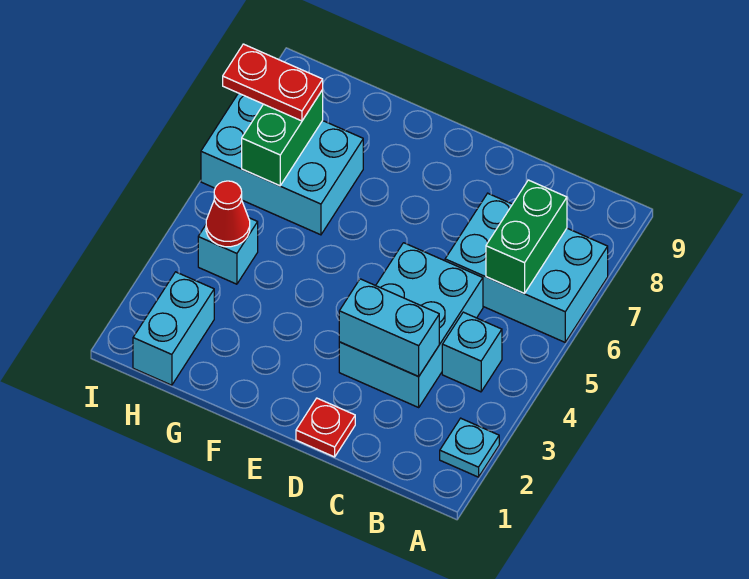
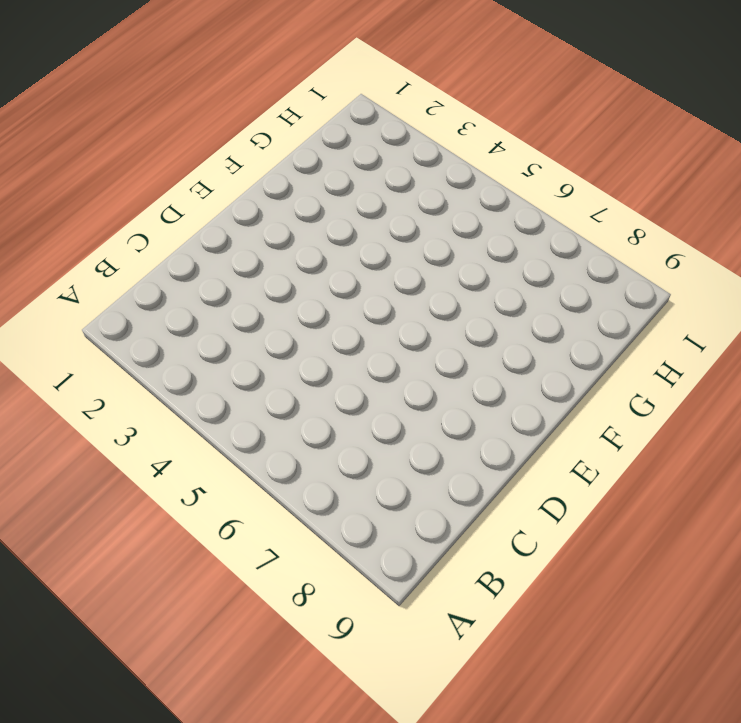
none -> cyan plate A2 level 1
none -> cyan brick A6:C7 level 1
none -> cyan brick B4 level 1

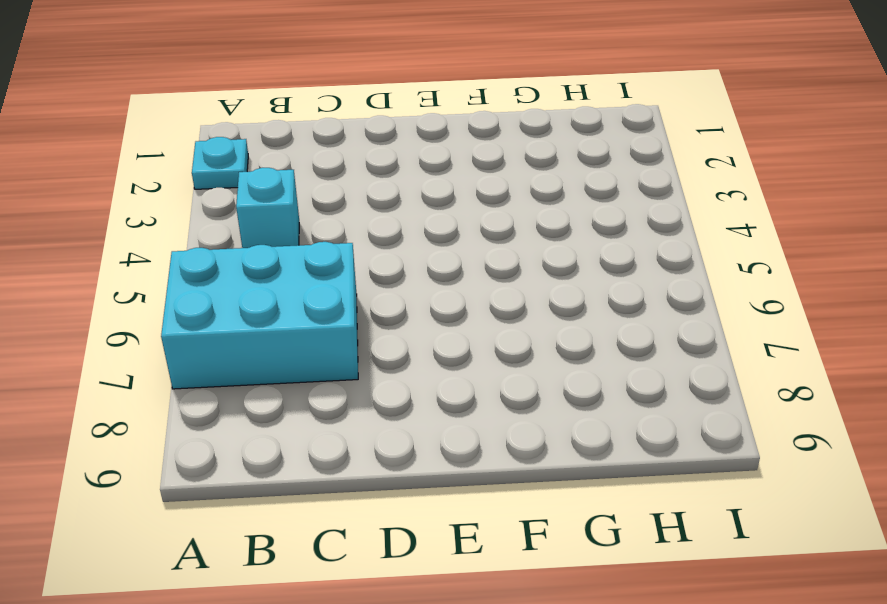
none -> cyan brick C3:D5 level 1
none -> red plate D1 level 1
none -> cyan brick G6:I7 level 1

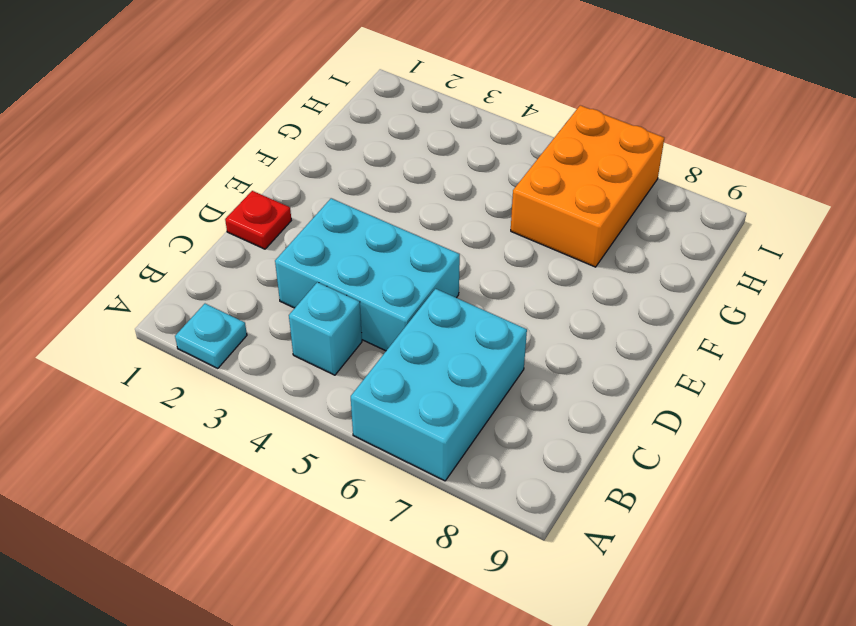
orange brick G6:I7 level 1 -> cyan brick G6:I7 level 1
none -> cyan brick H1:H2 level 1
none -> cyan brick H4 level 1
none -> green brick B6:B7 level 2

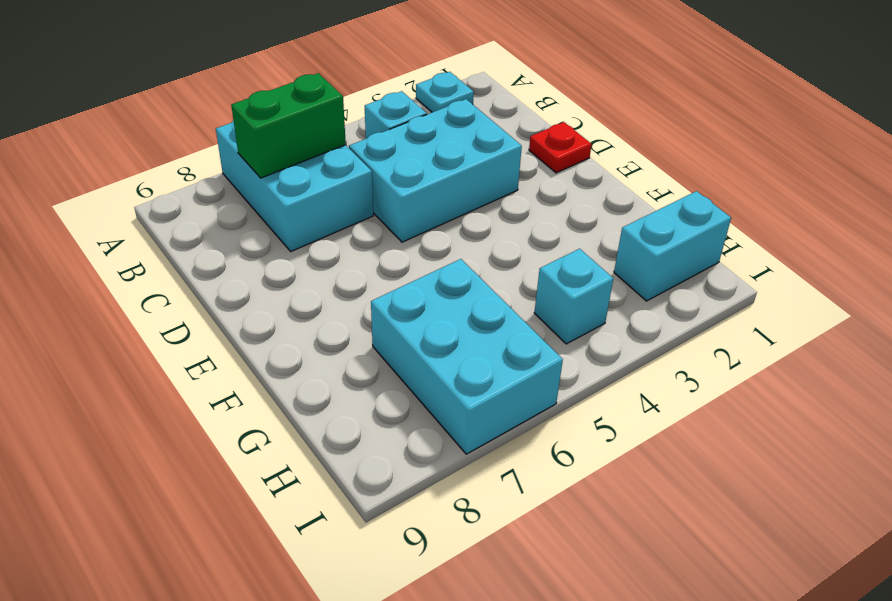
none -> cyan brick C3:D3 level 2
none -> red cone H4 level 2
none -> green brick H6:H7 level 2

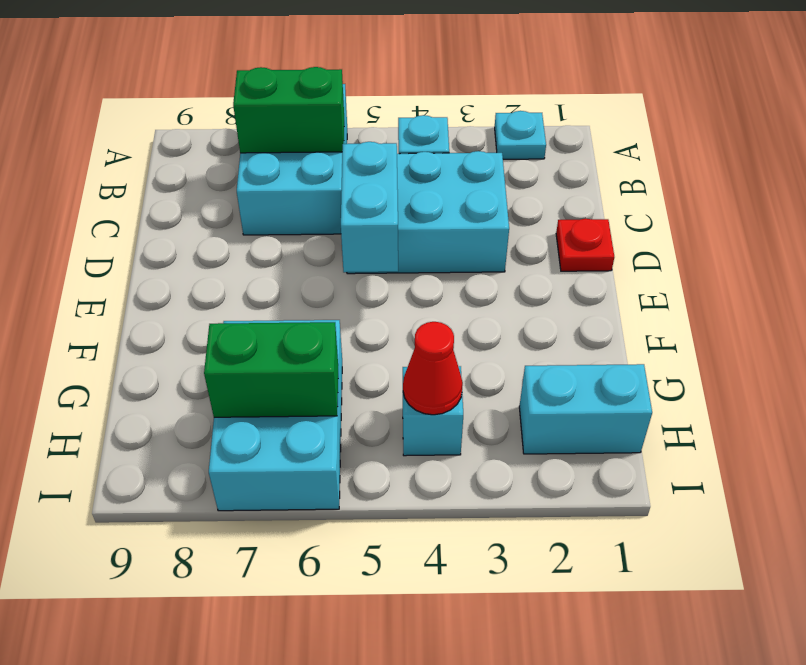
cyan brick D5:E5 level 2 -> cyan brick C3:D3 level 2
none -> red plate H7:I7 level 3

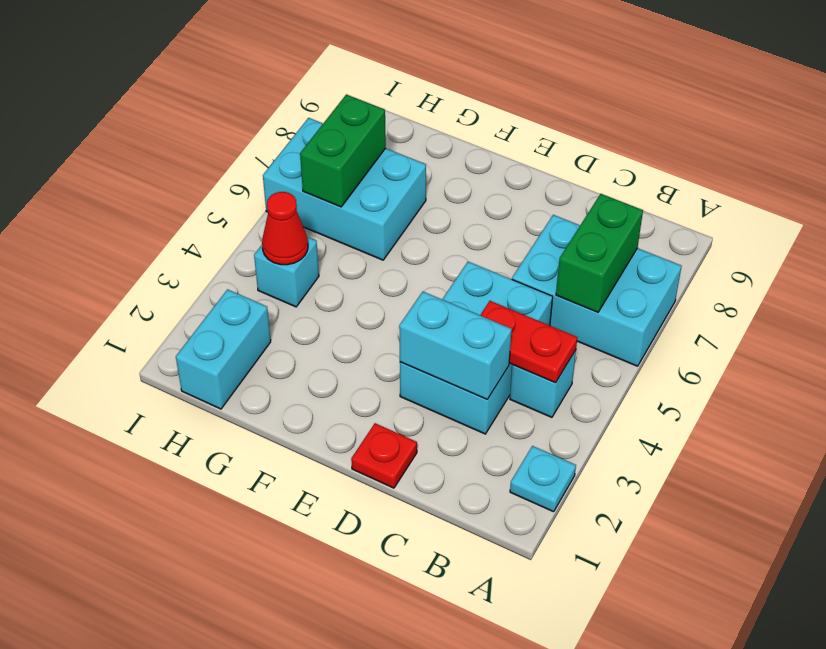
red plate B4:C4 level 2 -> red plate H7:I7 level 3

